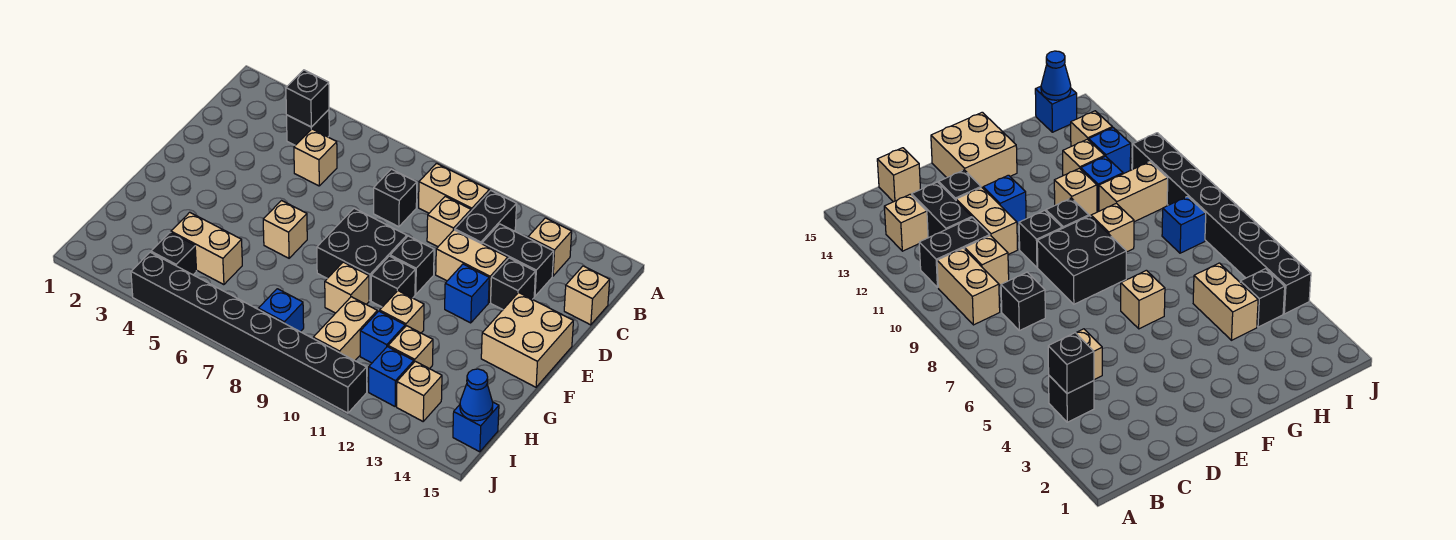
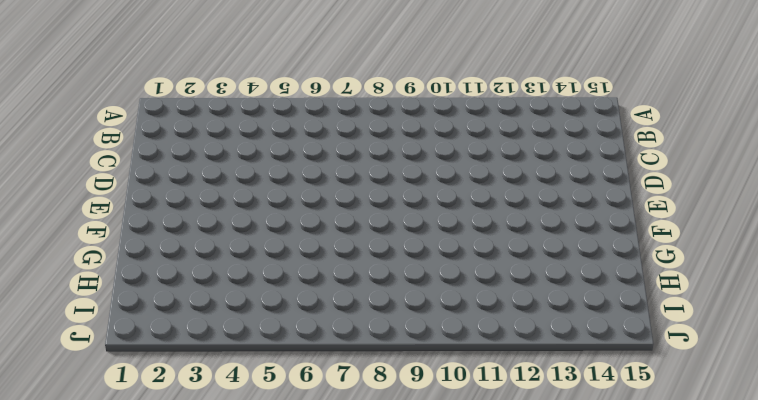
none -> black brick B4 level 1
none -> tan brick B9:B10 level 1
none -> black brick B11:C11 level 1
none -> tan brick B13 level 1

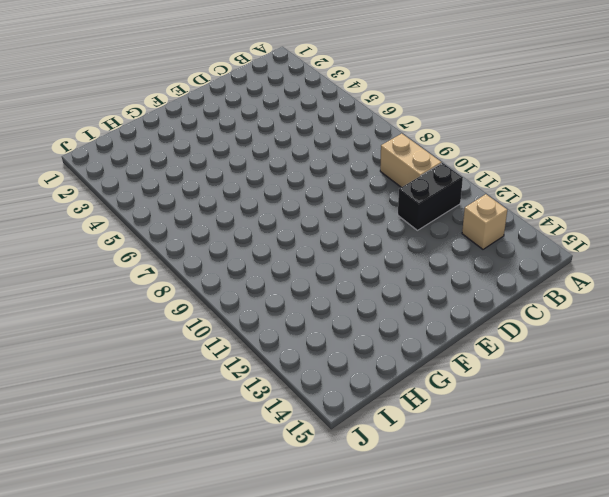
none -> black brick B4 level 1
none -> tan brick C5 level 1
none -> black brick C8 level 1
none -> tan brick C10 level 1

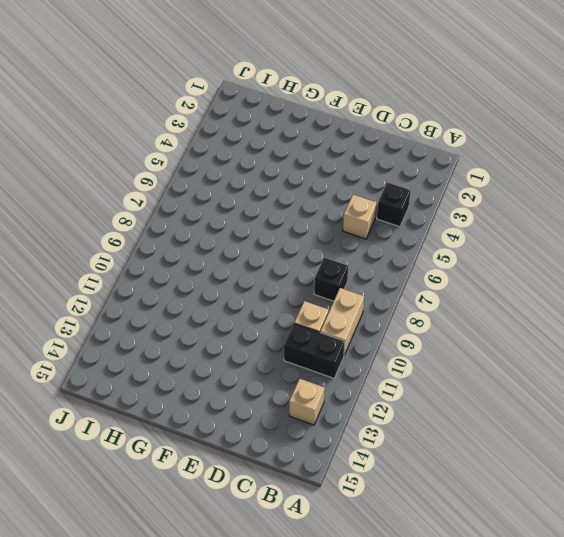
none -> black brick C12:C13 level 1
none -> tan brick C15 level 1
none -> tan brick D11:D12 level 1
none -> black brick D13 level 1

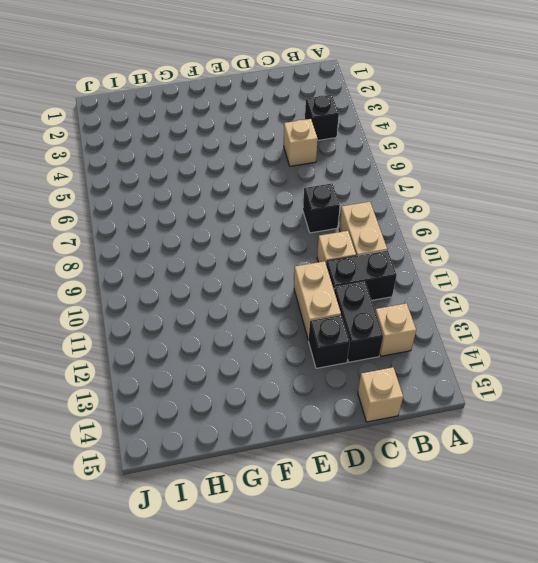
none -> black brick E8:F9 level 1
none -> black brick E10 level 1
none -> blue brick E12 level 1
none -> tan brick E14:F15 level 1

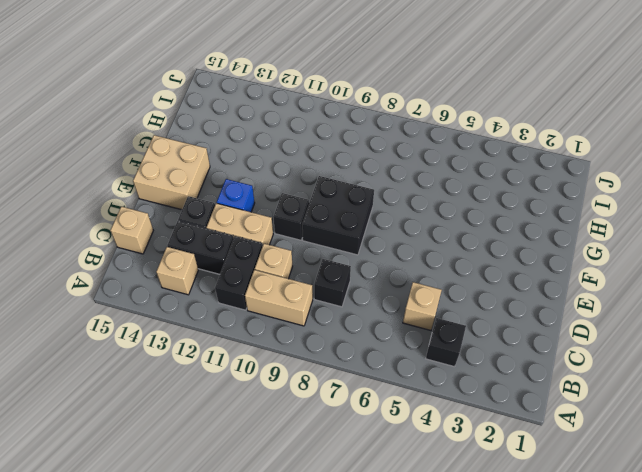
none -> tan brick F6 level 1
none -> black brick F10 level 1
none -> tan brick G9 level 1
none -> tan brick G11 level 1

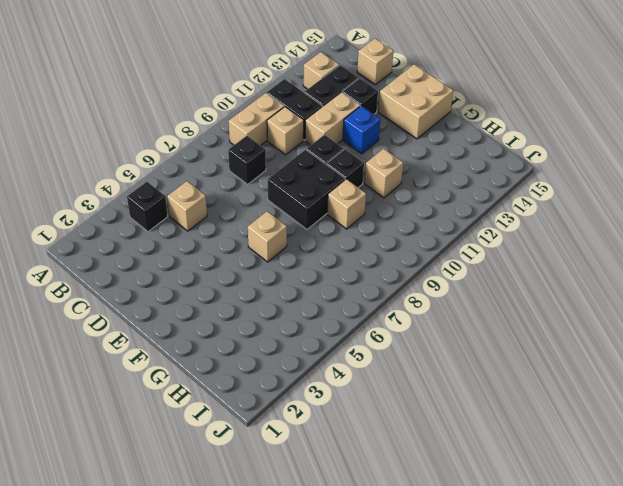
none -> tan brick H4:H5 level 1
none -> tan brick H10:I10 level 1
none -> blue brick H11 level 1
none -> tan brick H12 level 1

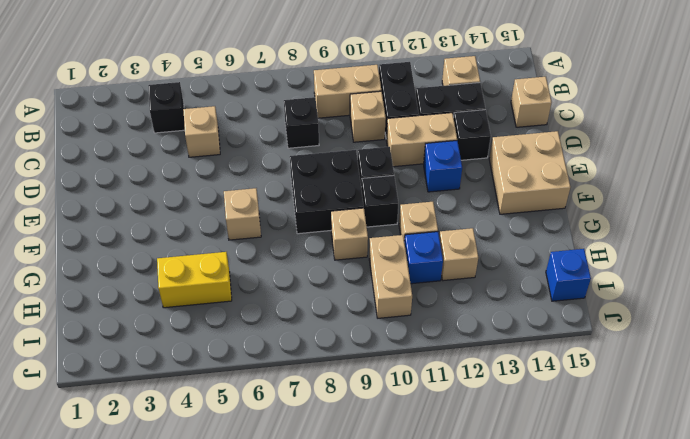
yellow brick H4:H5 level 1 -> tan brick H4:H5 level 1
none -> black brick I4 level 1
none -> blue brick I8 level 1
none -> blue brick I12 level 1
none -> tan brick I13 level 1

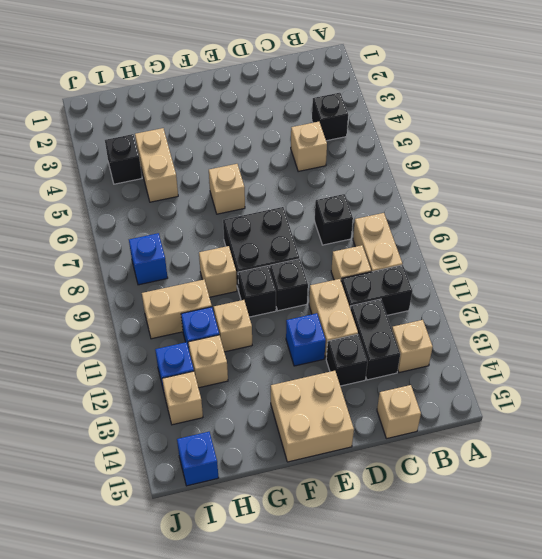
none -> black brick J4:J11 level 1
none -> black brick B4 level 2
none -> blue cone I15 level 2

